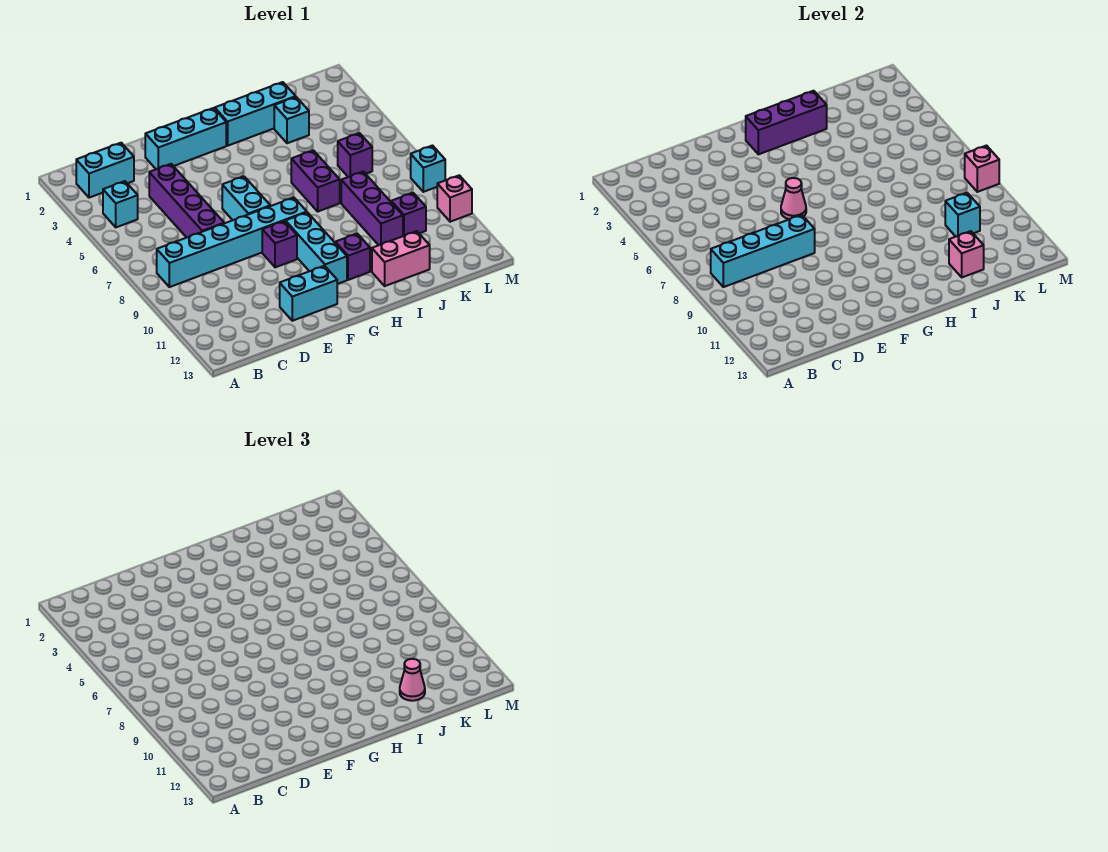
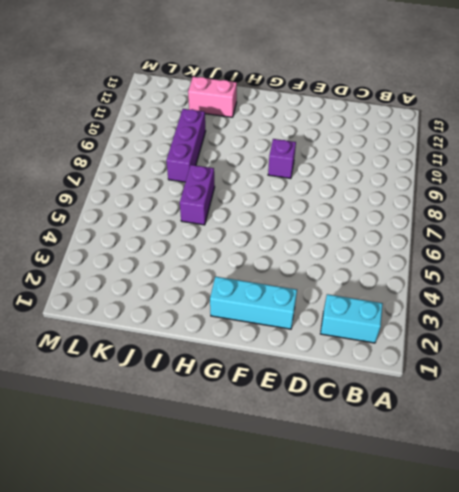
none -> cyan brick B4 level 1
none -> cyan brick B8:G8 level 1
none -> purple brick D4:D7 level 1

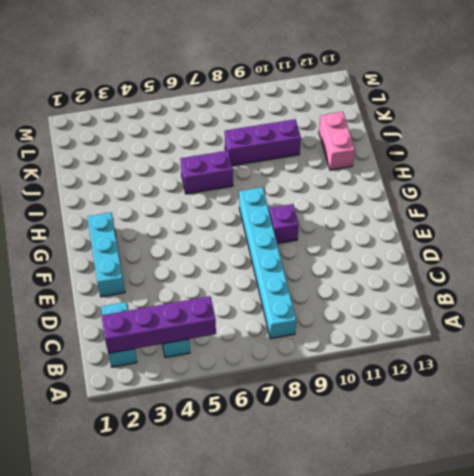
purple brick B2:B5 level 2 -> purple brick D4:D7 level 1
none -> cyan brick E12:F12 level 1
none -> cyan brick F6:F7 level 1
none -> cyan brick G9:G11 level 1

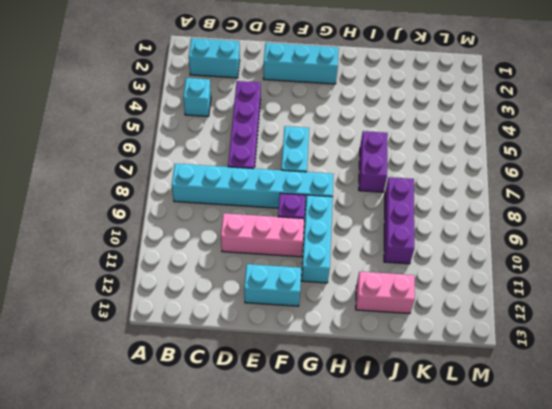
pink brick D10:F10 level 1 -> none
none -> cyan brick H2:J2 level 1
none -> purple brick H11 level 1
none -> cyan brick J3 level 1

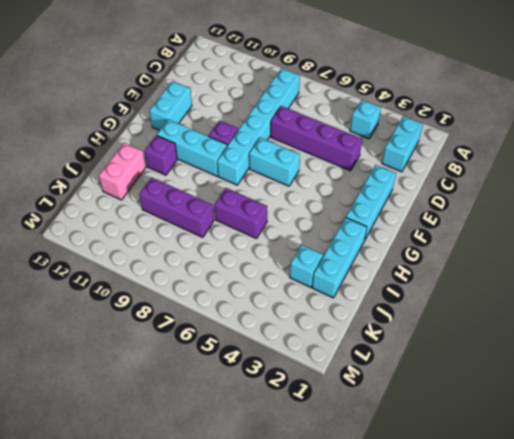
none -> purple brick K6 level 1
none -> purple brick K10 level 1
none -> cyan brick M8 level 1

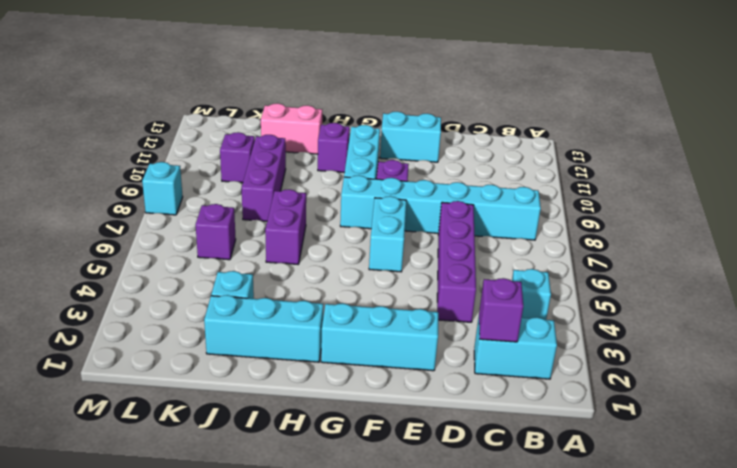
purple brick C2 level 2 -> none
none -> pink brick M10 level 1
none -> cyan brick B8:E8 level 2
none -> pink cone F6 level 2

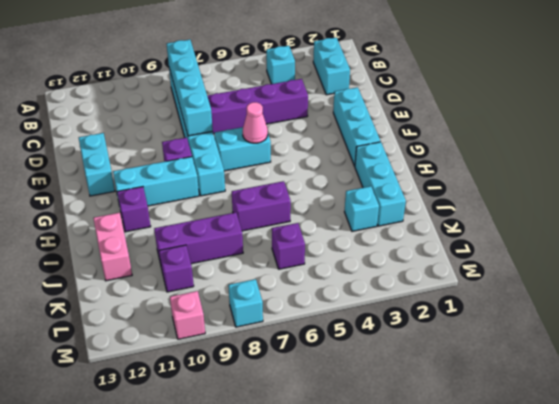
none -> purple brick G2:I2 level 2
none -> pink brick J12 level 2
none -> cyan brick K10 level 2

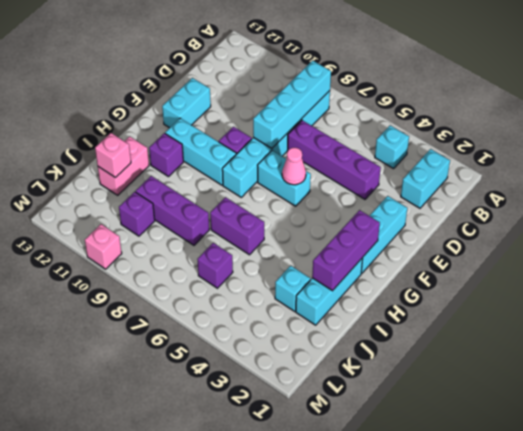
none -> cyan brick M8 level 1
none -> cyan brick K10 level 2
none -> pink brick M8 level 2

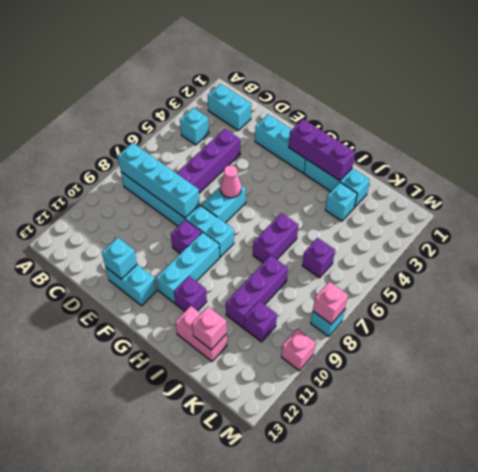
cyan brick E12 level 2 -> cyan brick K10 level 2
none -> pink cone J12 level 3

